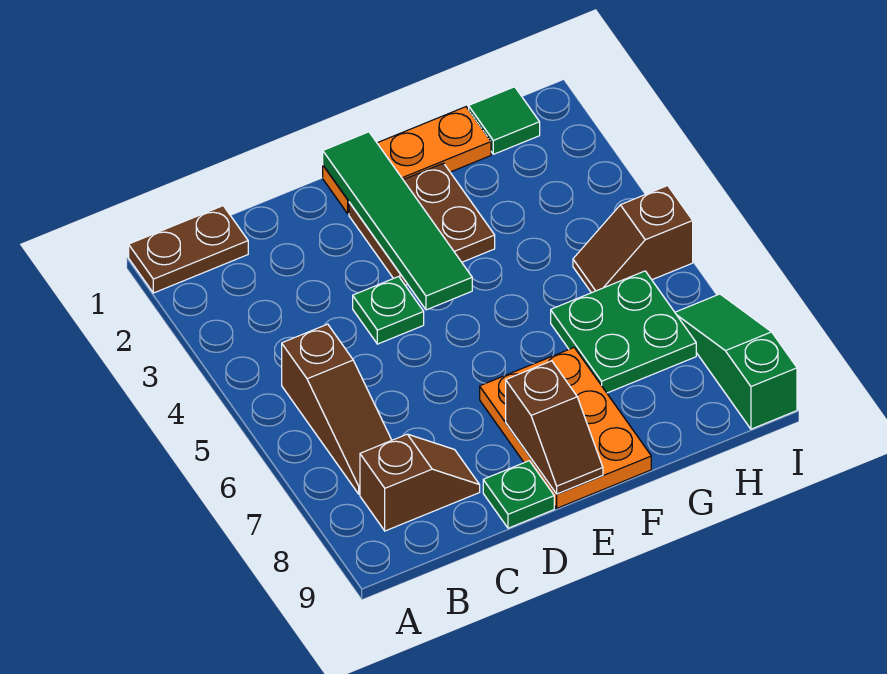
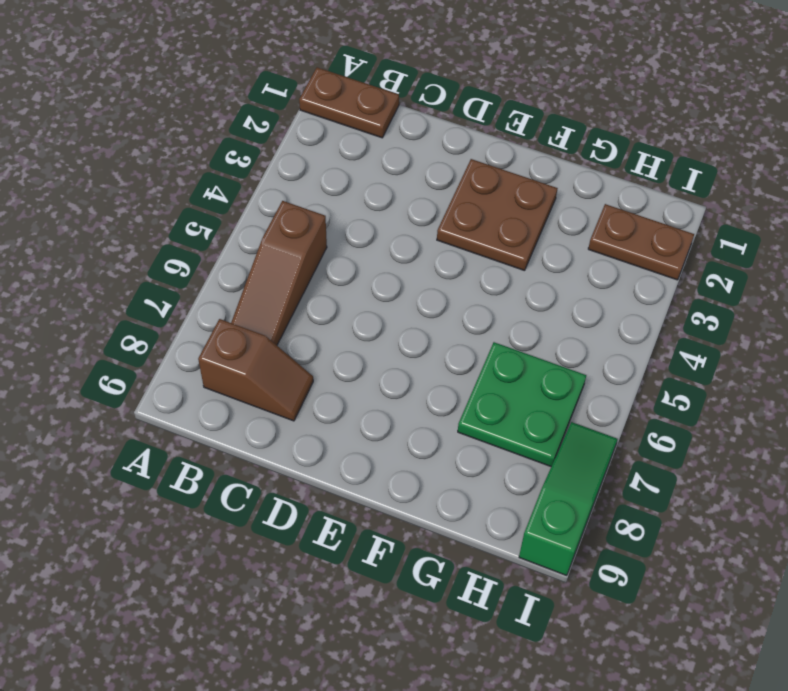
brown plate H2:I2 level 1 -> none
none -> green plate D4 level 1
none -> green plate D9 level 1
none -> orange plate E1:G1 level 1

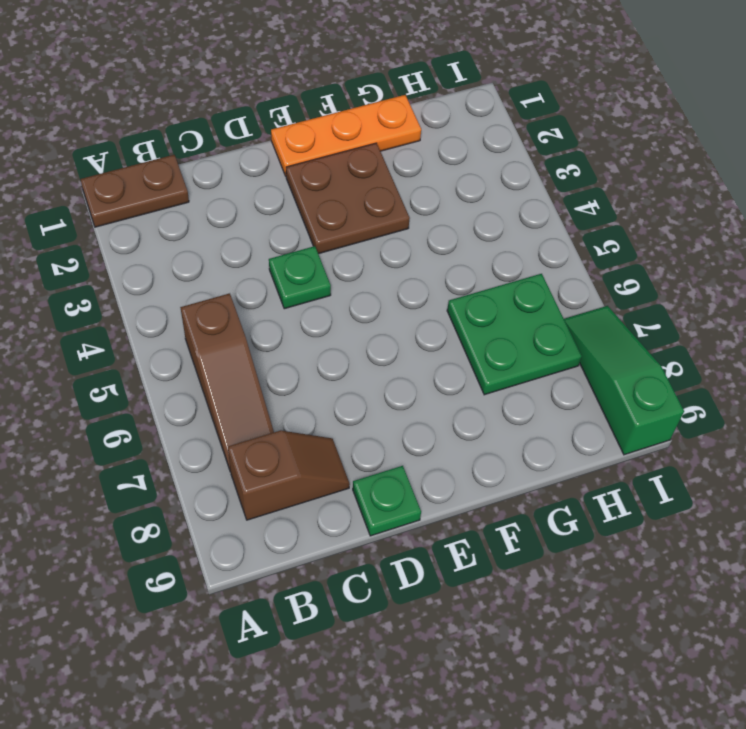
none -> orange plate E7:F9 level 1
none -> green tile H1 level 1
none -> brown slope H5:I5 level 1 top I

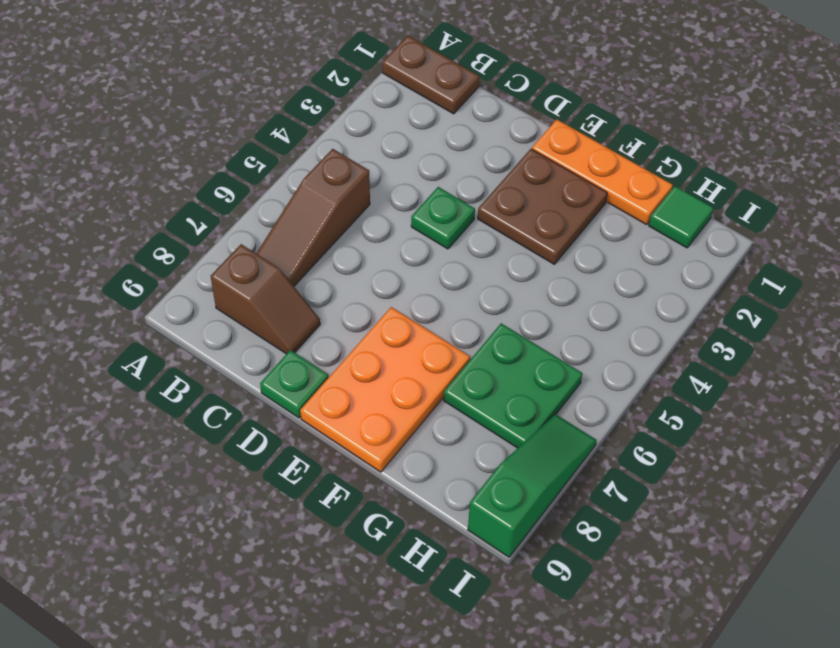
none -> brown slope H5:I5 level 1 top I
none -> green tile E1:E4 level 2
none -> brown slope E8:E9 level 2 top 8

